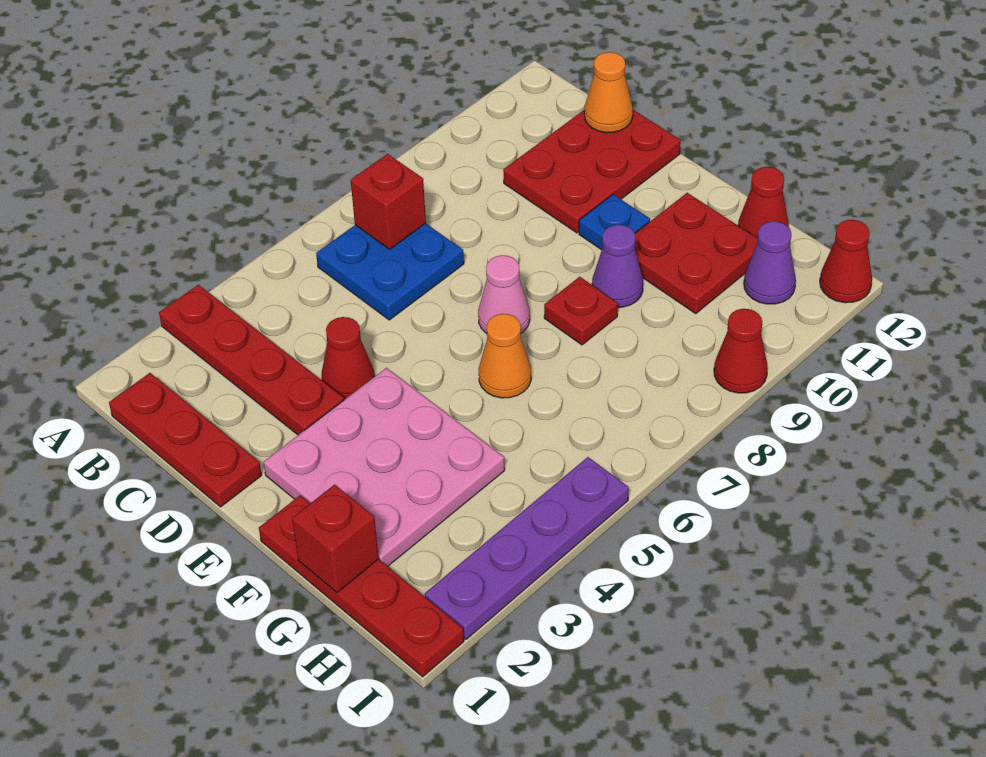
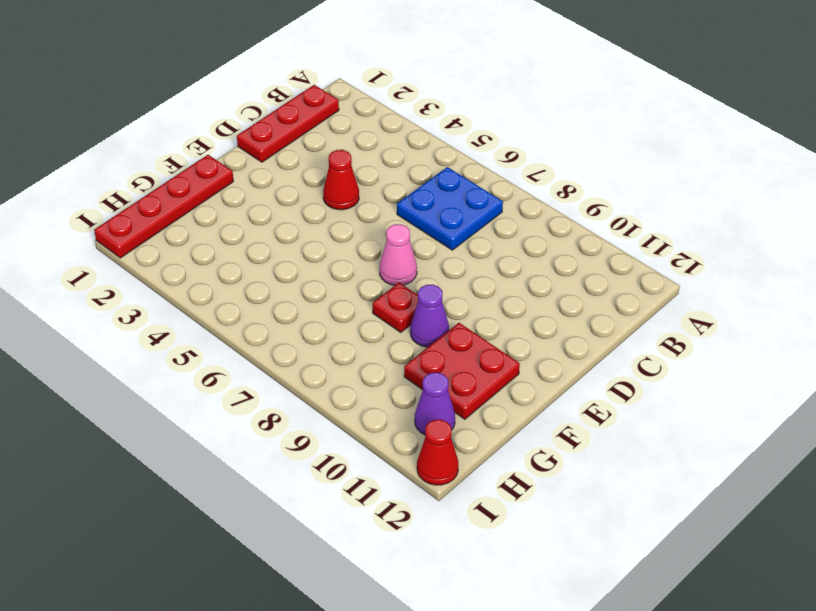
none -> red plate A3:D3 level 1
none -> red plate C10:D12 level 1
none -> pink plate E2:G4 level 1

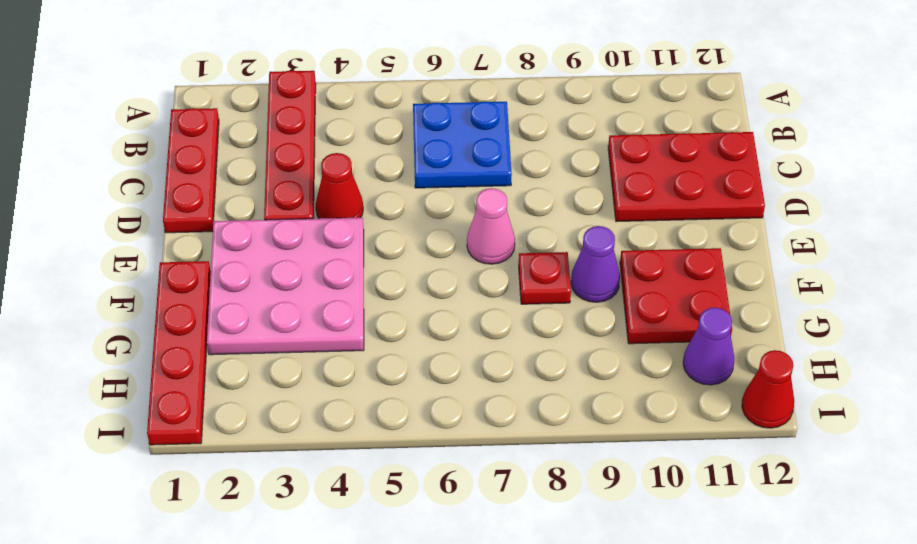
none -> blue plate E10 level 1
none -> orange cone F6 level 1
none -> red cone G12 level 1

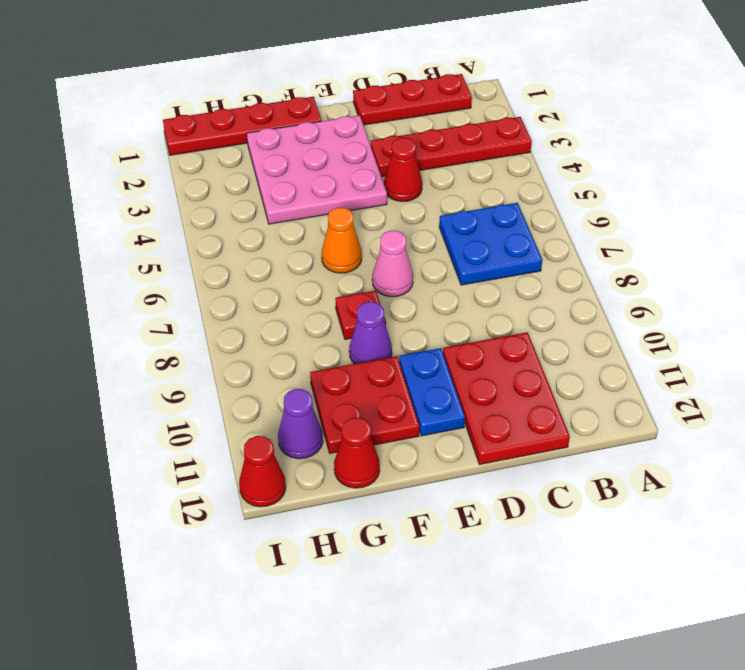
blue plate E10:E11 level 1 -> blue plate E10 level 1
none -> purple plate I2:I5 level 1
none -> red cone I9 level 1
none -> red brick B7 level 2

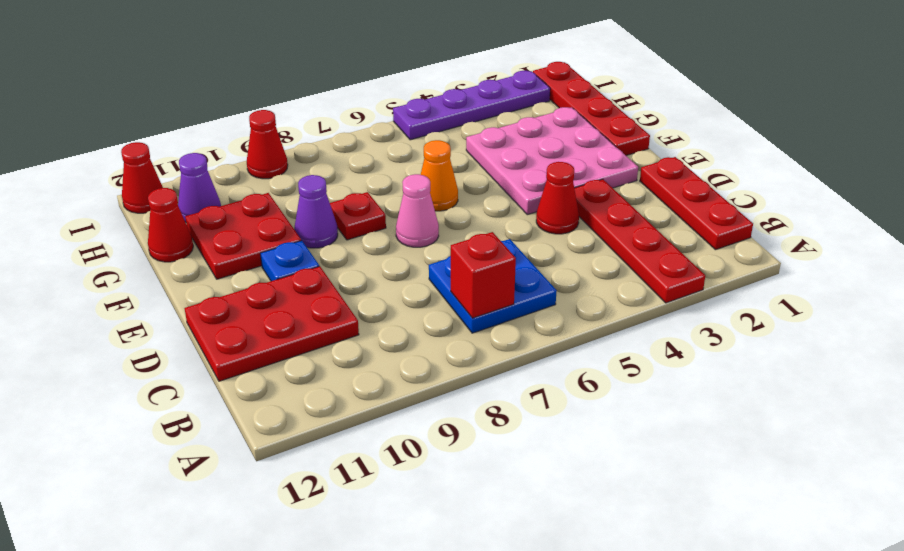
none -> orange cone C12 level 2
none -> red brick G1 level 2

